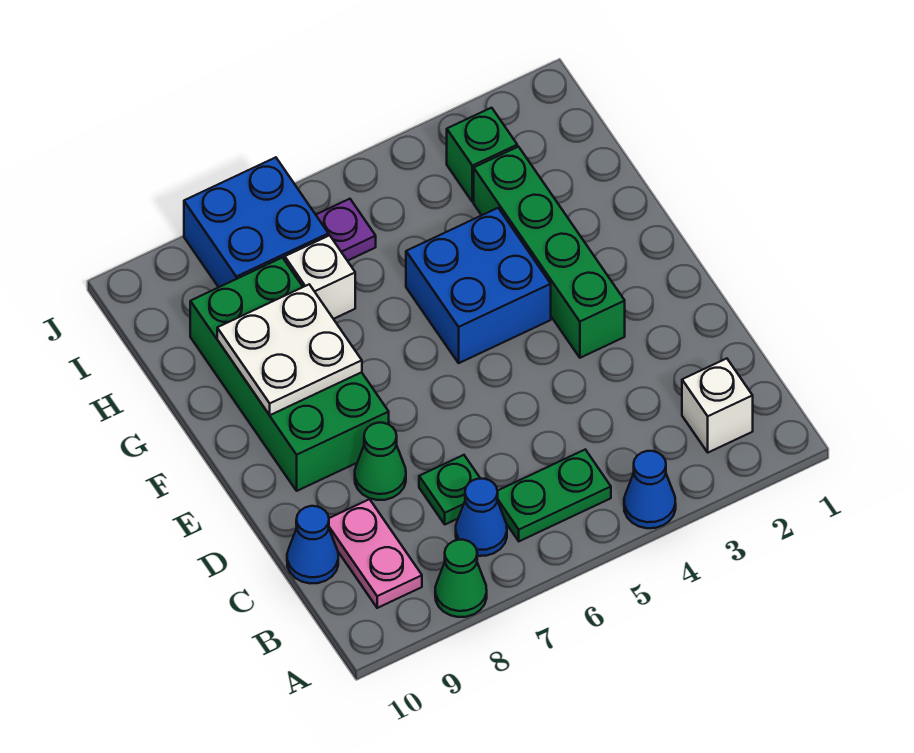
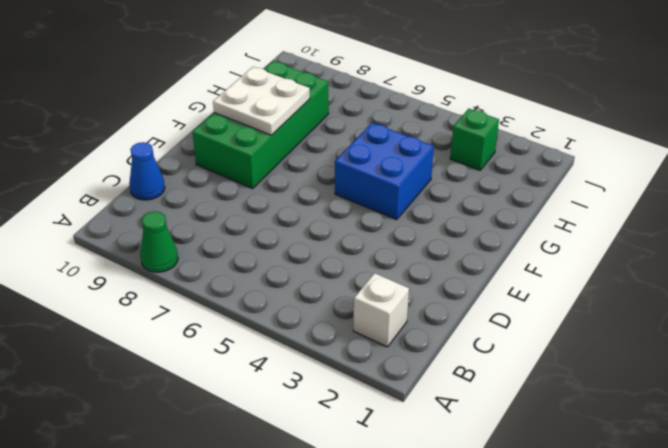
none -> blue cone A4 level 1
none -> green plate B5:B6 level 1
none -> blue cone B7 level 1

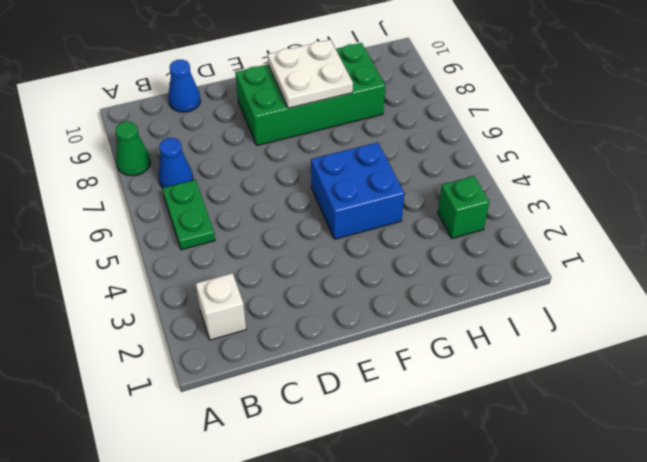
none -> blue cone A4 level 1
none -> pink plate B9:C9 level 1
none -> green plate C7 level 1

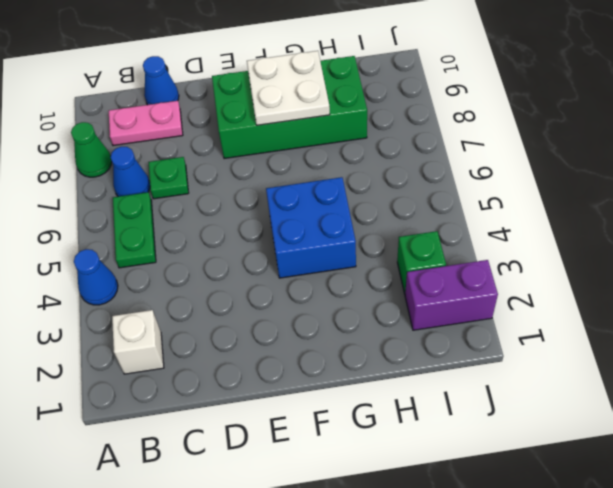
purple brick I2:J2 level 1 -> none
none -> green cone D8 level 1
none -> green brick E3:H3 level 1
none -> white brick H7 level 1

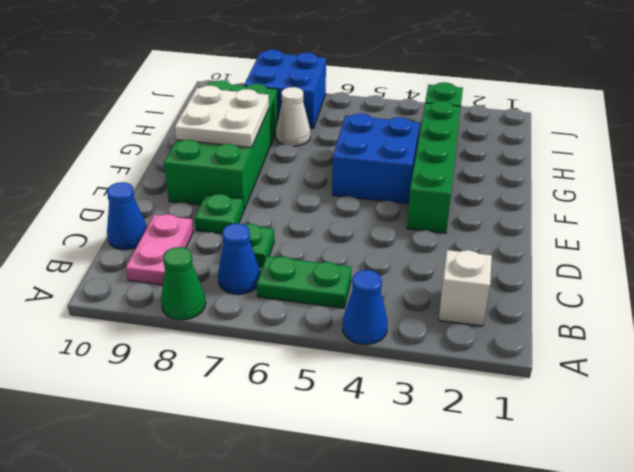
green plate D8 level 1 -> green cone D8 level 1
white cone H7 level 1 -> white brick H7 level 1
none -> purple plate I6 level 1

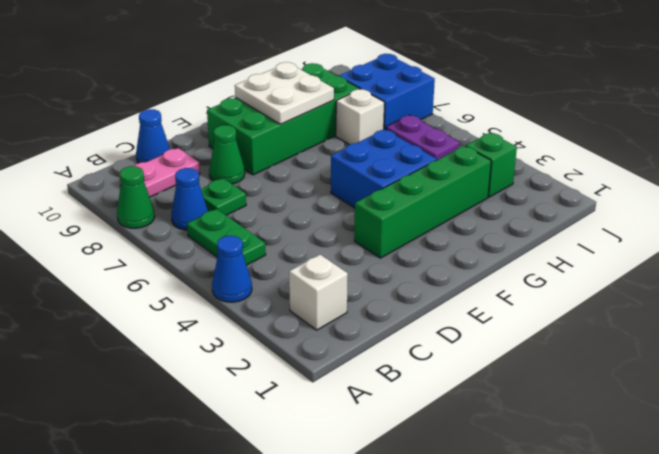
purple plate I5:I6 level 1 -> purple plate I6 level 1

